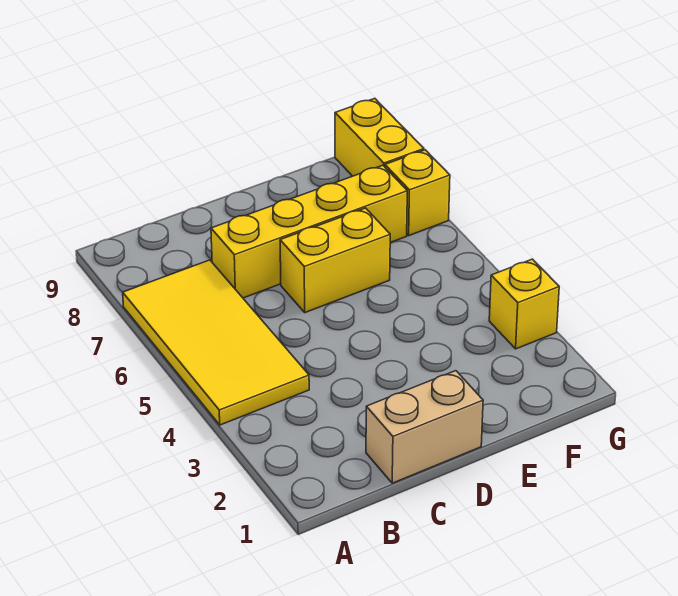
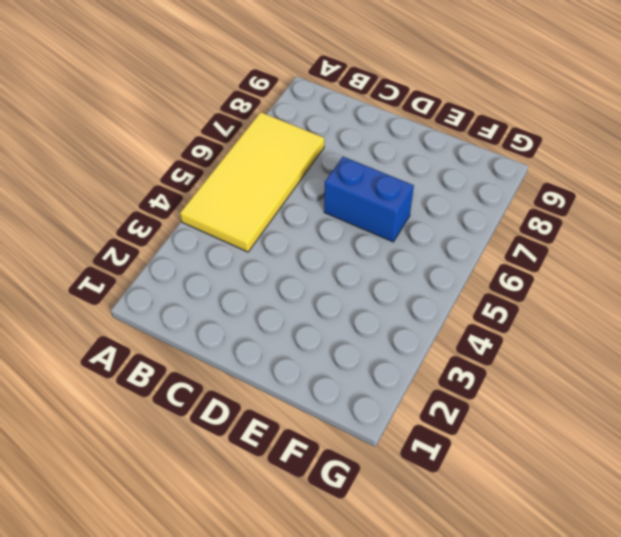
blue brick D6:E6 level 1 -> yellow brick D6:E6 level 1
none -> tan brick C1:D1 level 1
none -> yellow brick C7:F7 level 1

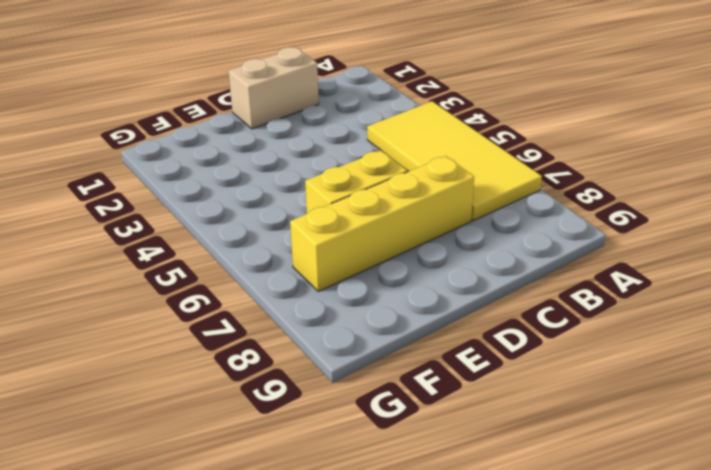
none -> yellow brick G3 level 1
none -> yellow brick G7 level 1

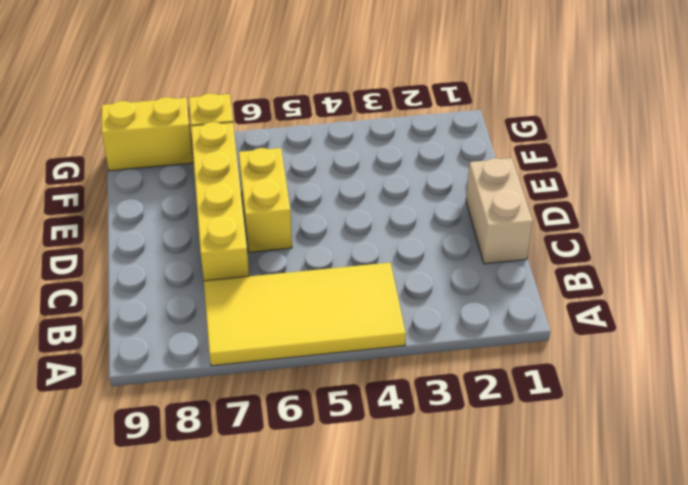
none -> yellow brick G3 level 1

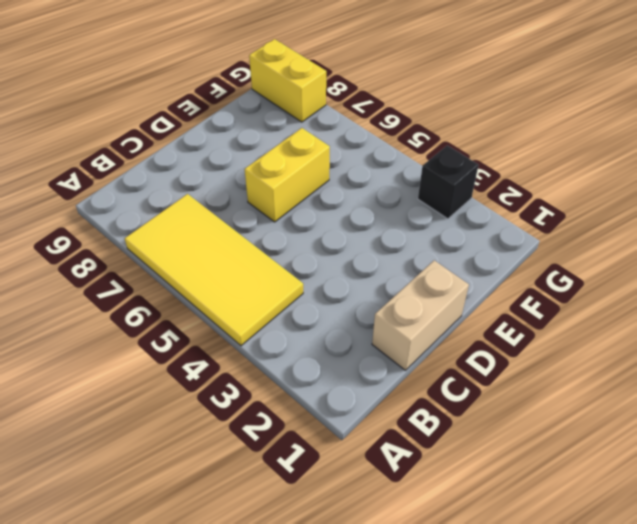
black brick G3 level 1 -> yellow brick G3 level 1
none -> yellow brick C7:F7 level 1
none -> yellow brick G7 level 1

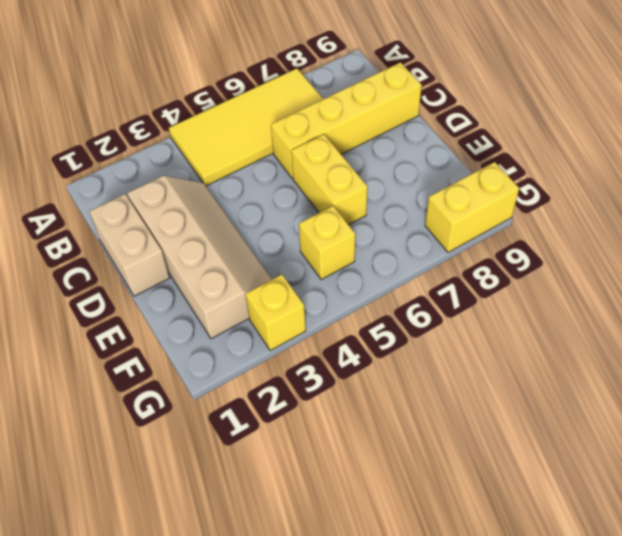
tan slope C2:F3 level 1 top 2 -> none
yellow brick C6:C9 level 1 -> yellow brick C7:F7 level 1
yellow brick F5 level 1 -> yellow brick G7 level 1

